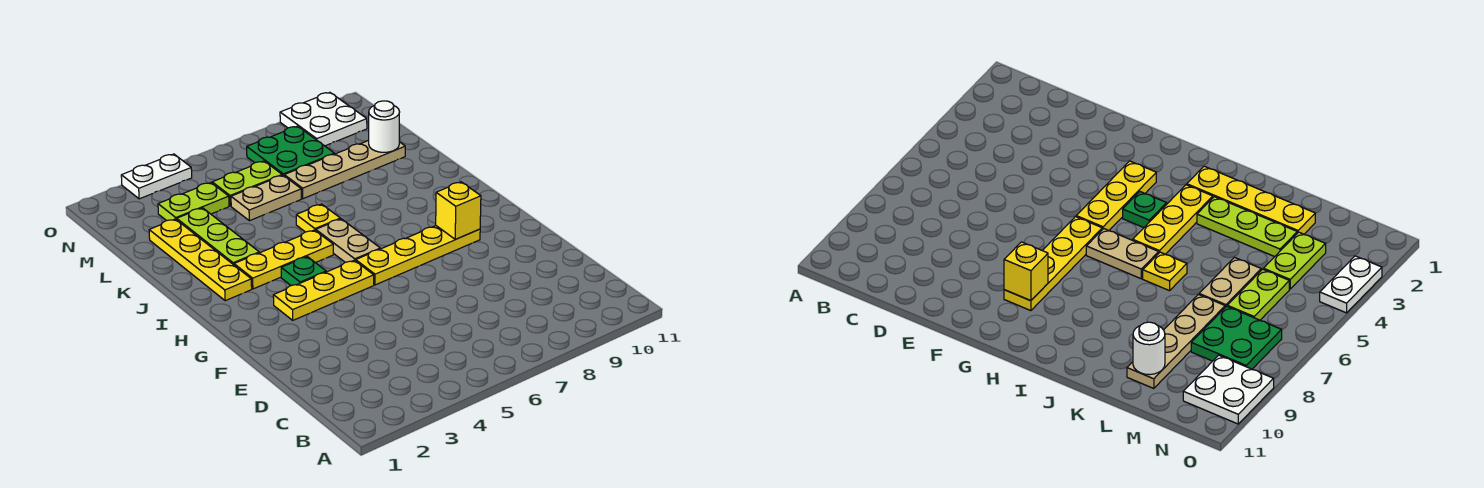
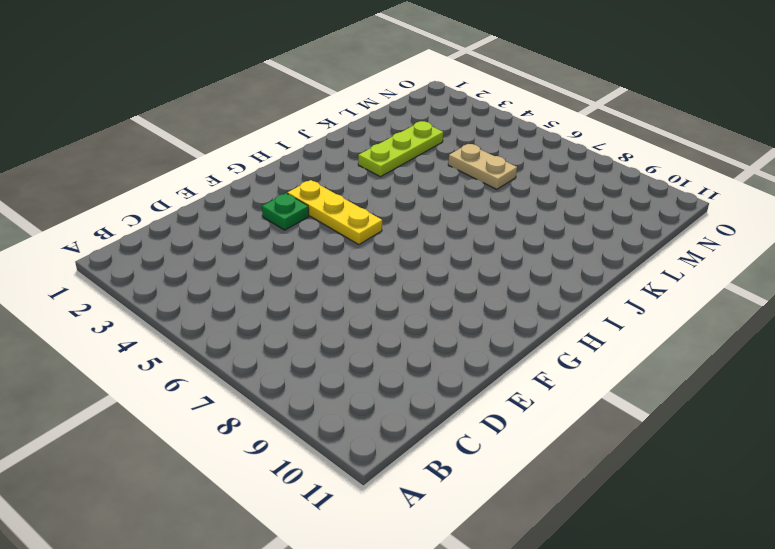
green plate F3 level 1 -> green plate H4 level 1
none -> yellow plate G6:G9 level 1
none -> tan plate H6:I6 level 1
none -> yellow plate I2:L2 level 1

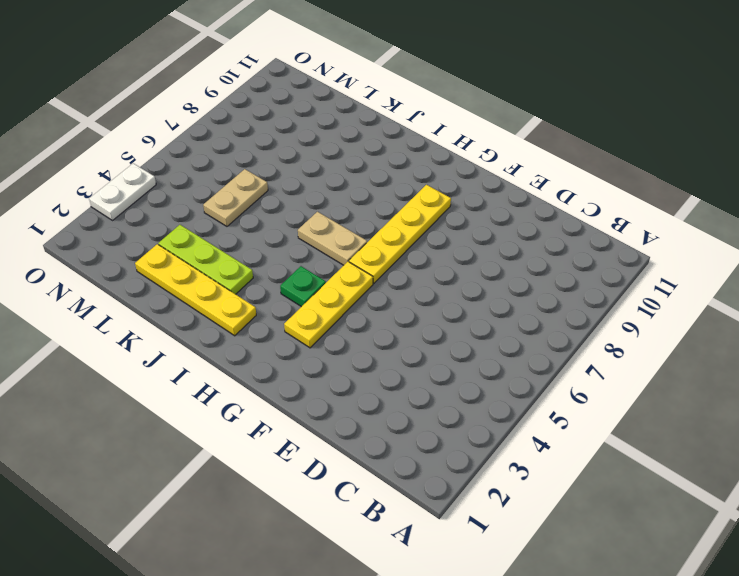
none -> yellow plate I3:I5 level 1
none -> yellow plate J6 level 1
none -> tan plate L7:L10 level 1

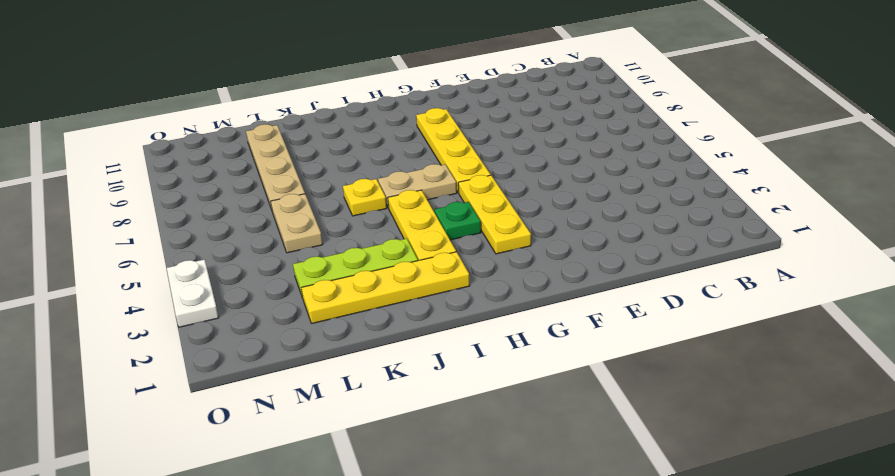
none -> lime plate M3:M4 level 1
none -> lime plate M5:M6 level 1
none -> green plate M7:N8 level 1

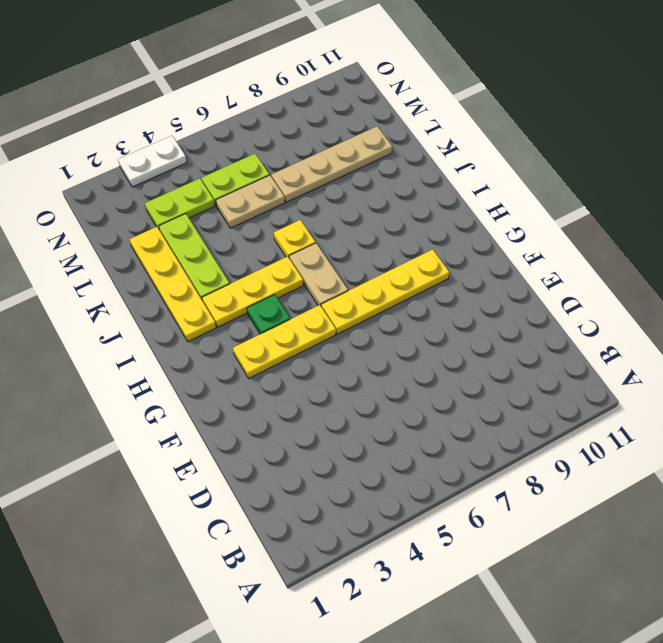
none -> green plate M7:N8 level 1
none -> white plate N9:O10 level 1
none -> yellow brick G9 level 2

